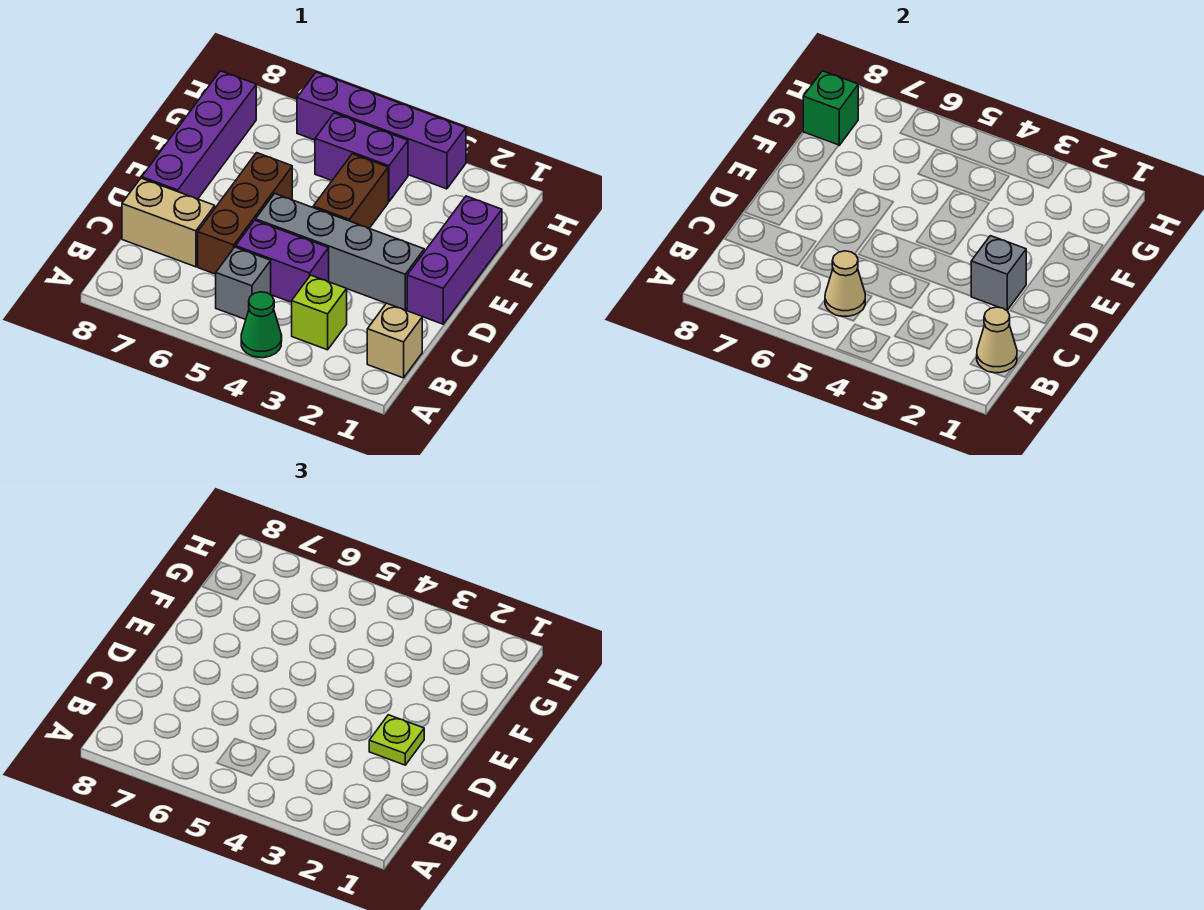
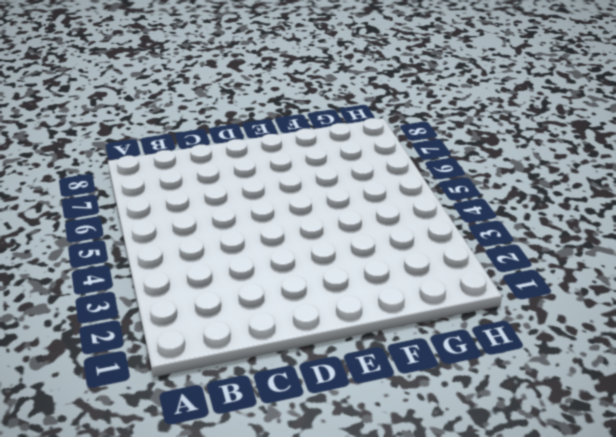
none -> green cone A4 level 1
none -> tan brick B1 level 1
none -> lime brick B3 level 1

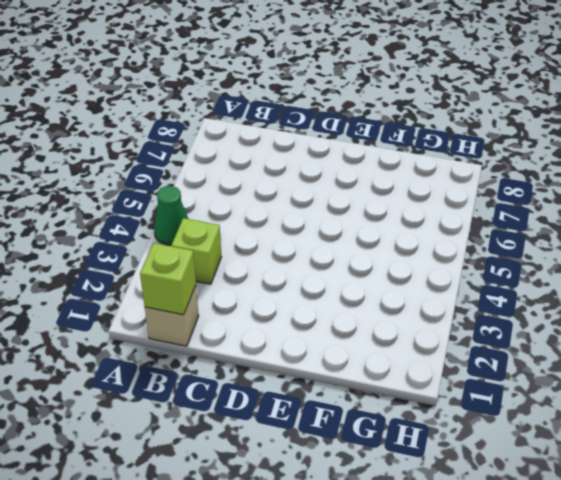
lime brick B1 level 2 -> tan cone B1 level 2
none -> grey brick B5 level 1
none -> purple brick C4:C5 level 1
none -> brown brick C6:E6 level 1

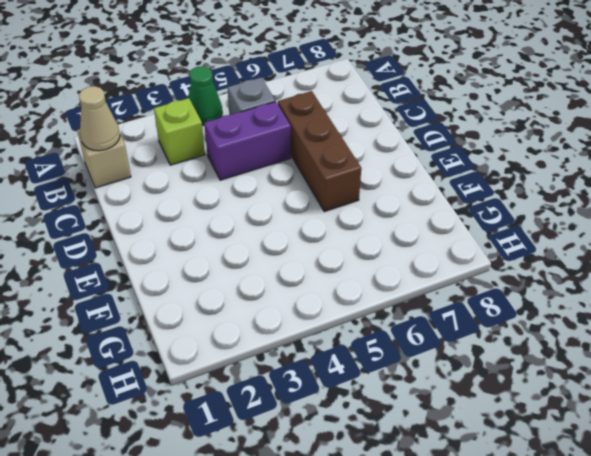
none -> tan brick C7:C8 level 1
none -> purple brick D1:F1 level 1
none -> grey brick D2:D5 level 1

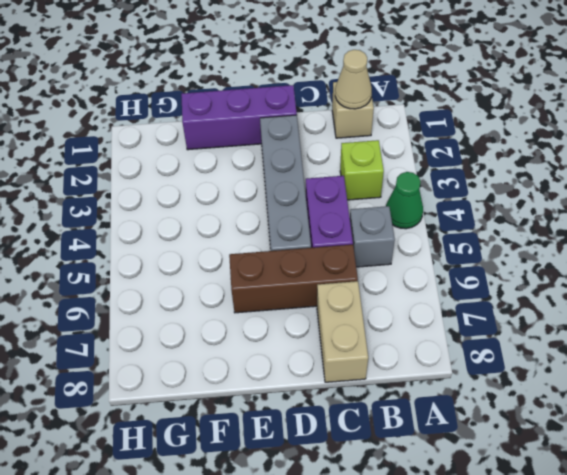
none -> purple brick D8:G8 level 1
none -> brown brick E4:F4 level 1
none -> purple brick G4:G5 level 1

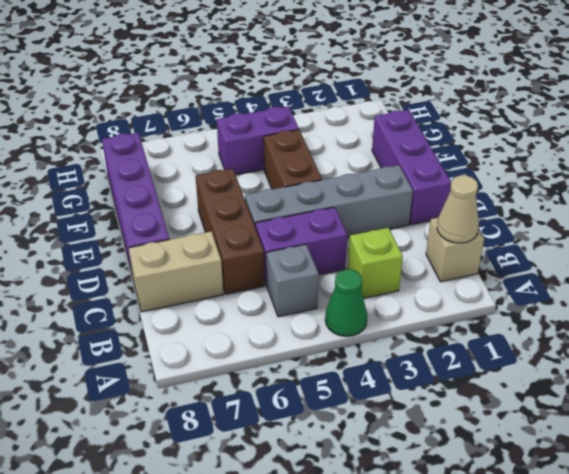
none -> purple brick H3:H6 level 1
none -> tan cone B5 level 2
none -> grey brick D2 level 2

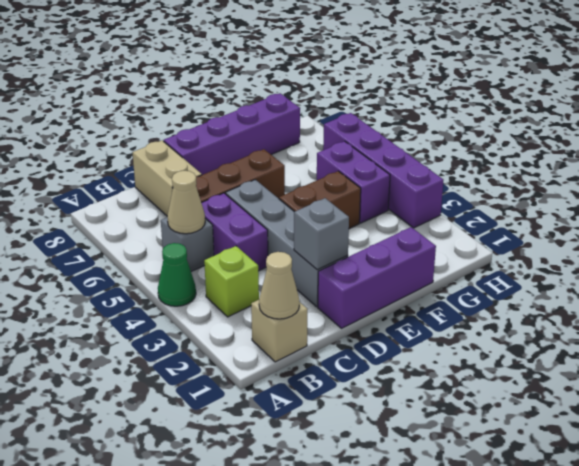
none -> green brick G8 level 2
none -> lime plate D2 level 3

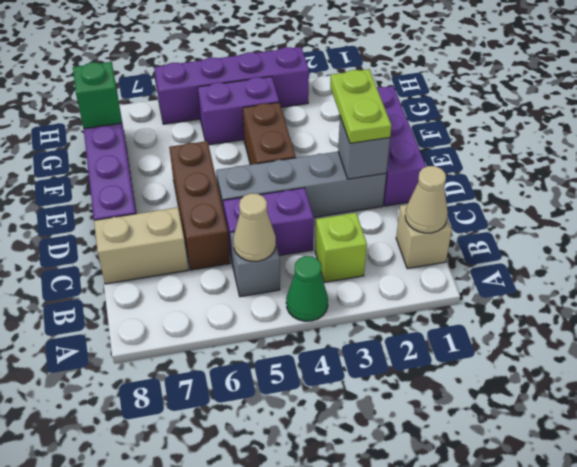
lime plate D2:E2 level 3 -> lime plate D2 level 3

